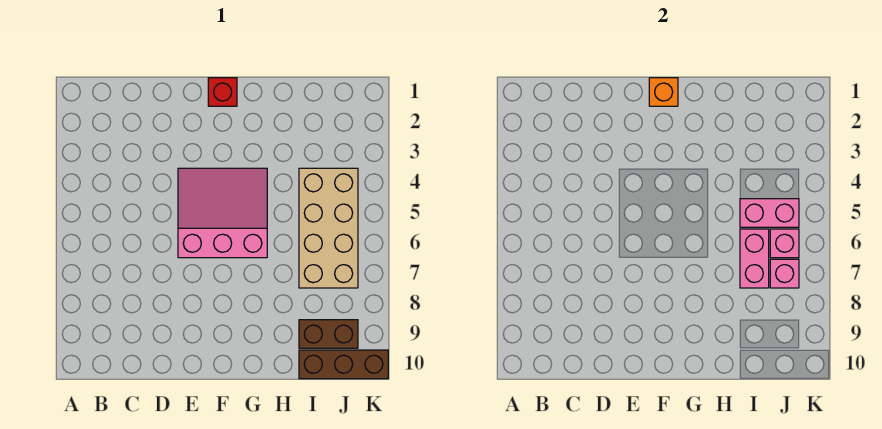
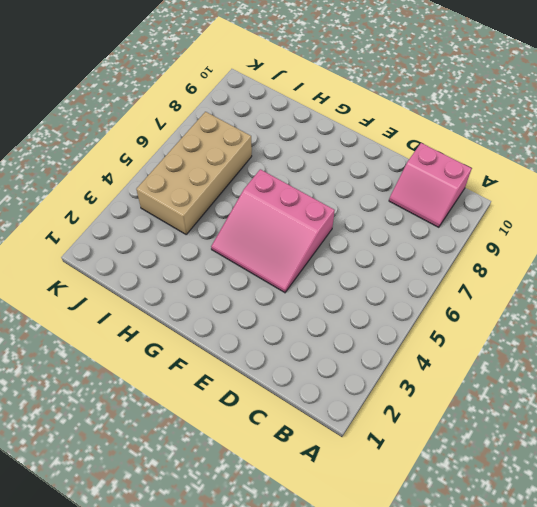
pink slope B9:C10 level 1 top 10 -> none
none -> red brick F1 level 1
none -> brown brick I9:J9 level 1

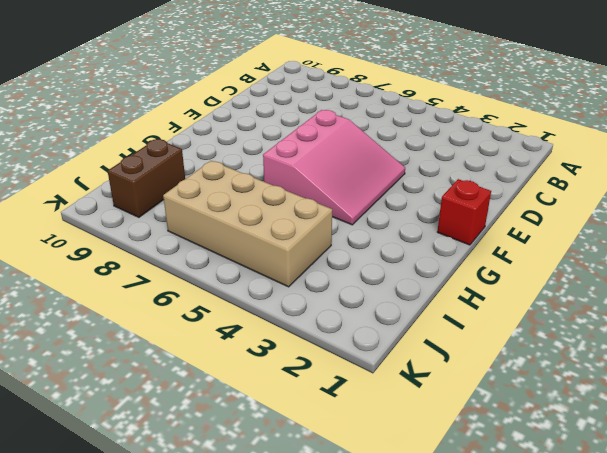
none -> brown brick I10:K10 level 1
none -> orange brick F1 level 2

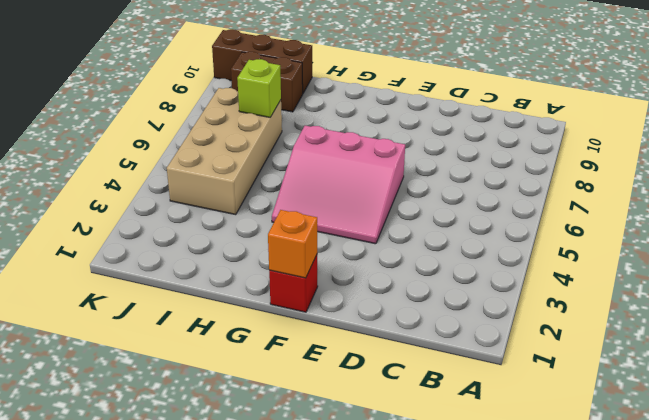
lime brick I7 level 2 -> pink brick I6:I7 level 2
none -> pink brick I5:J5 level 2
none -> pink brick J6 level 2

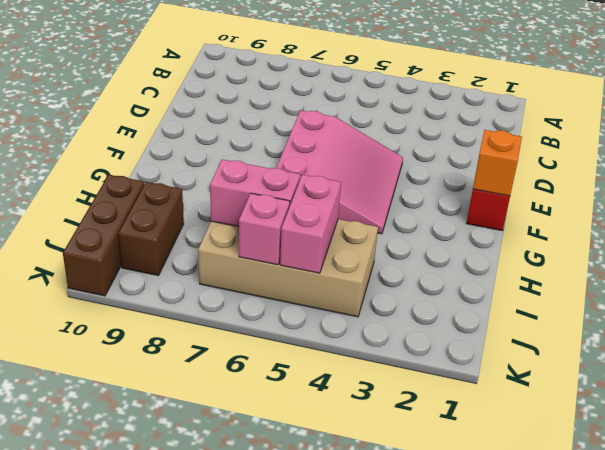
none -> pink brick J7 level 2

